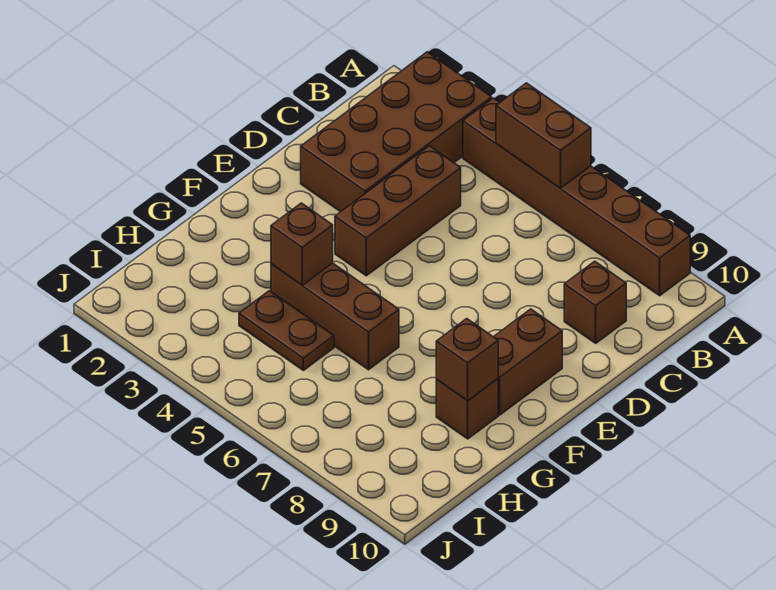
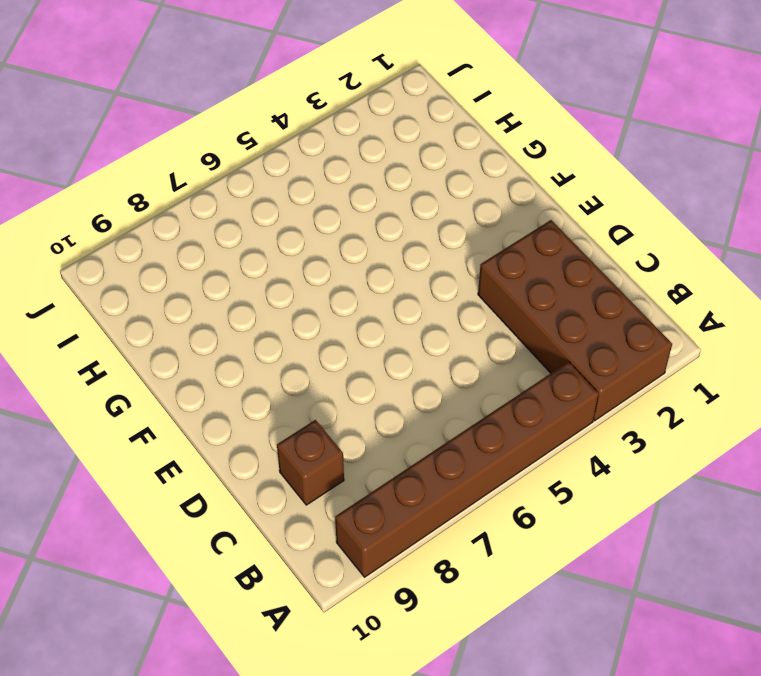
none -> brown brick C4:E4 level 1
none -> brown brick E9:F9 level 1

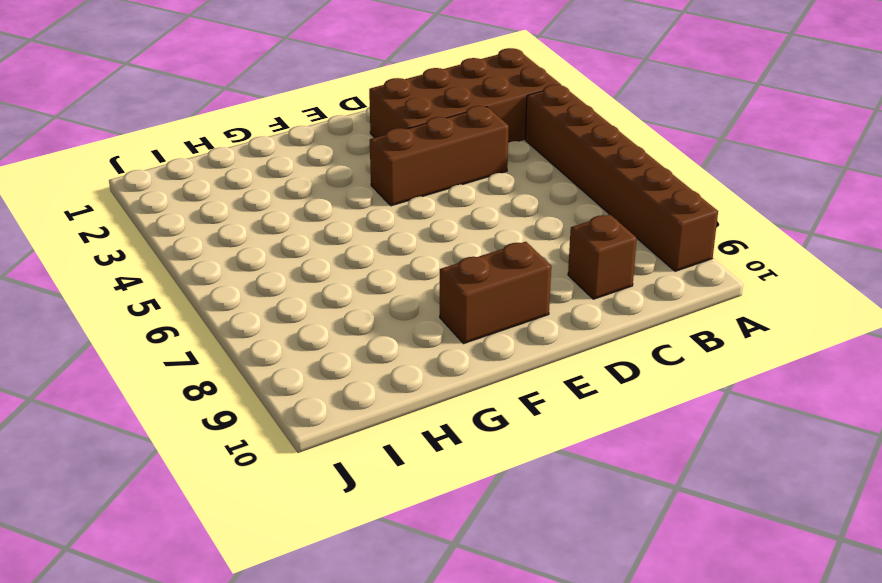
none -> brown brick G4:G6 level 1
none -> brown brick G9 level 1

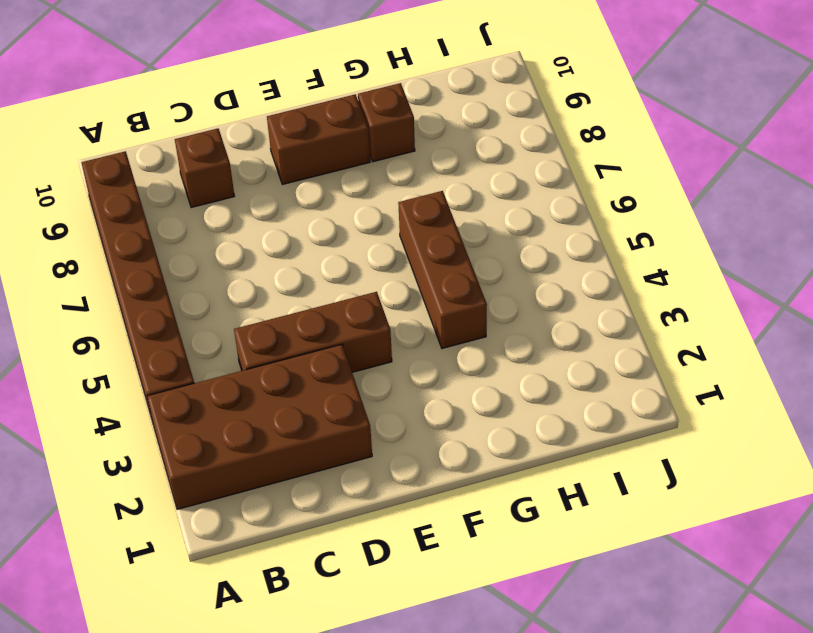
none -> brown plate H4:H5 level 1
none -> brown brick A5:A6 level 2

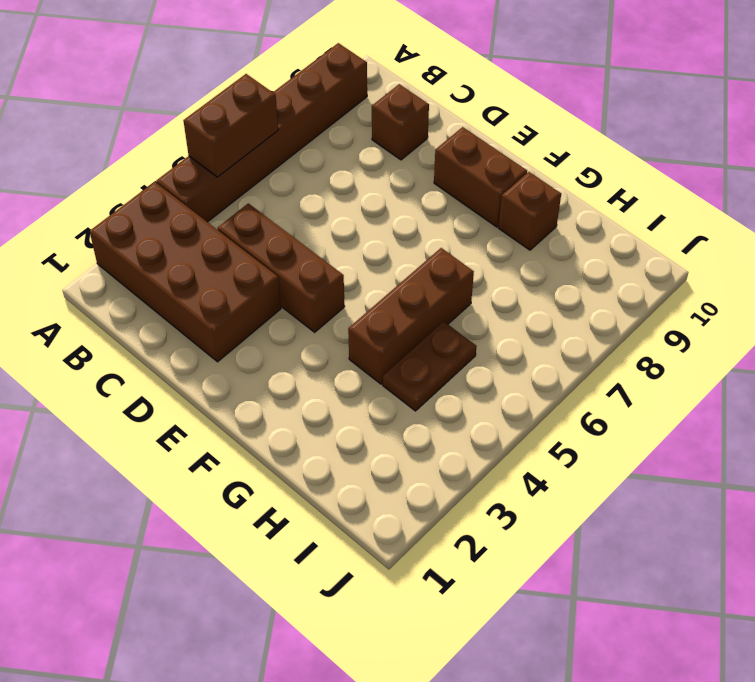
none -> brown brick G4 level 2
none -> brown brick G9 level 2

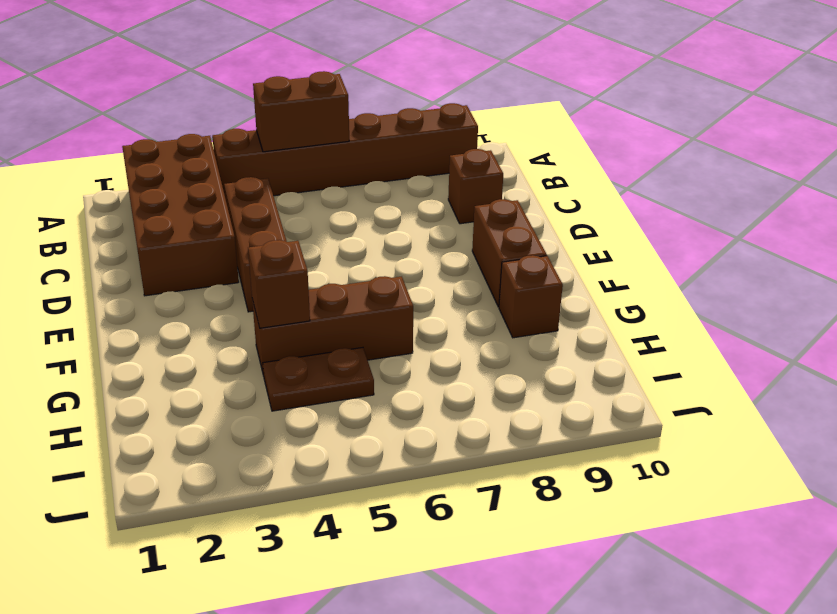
none -> brown brick G9 level 2

